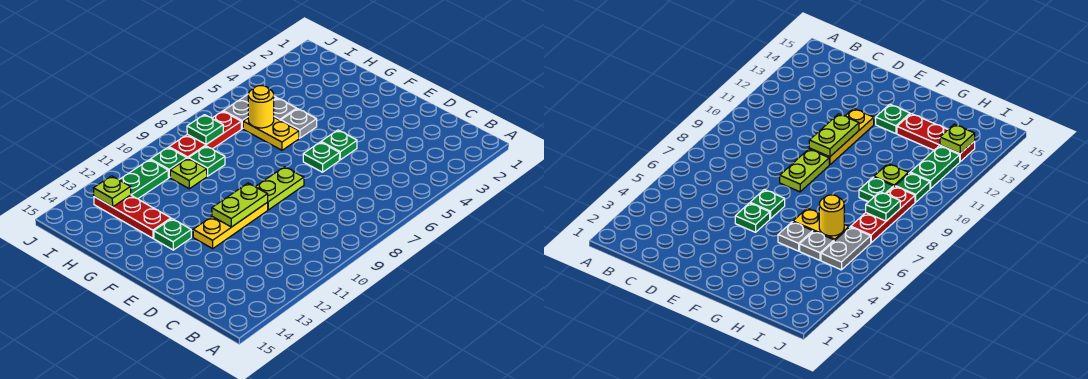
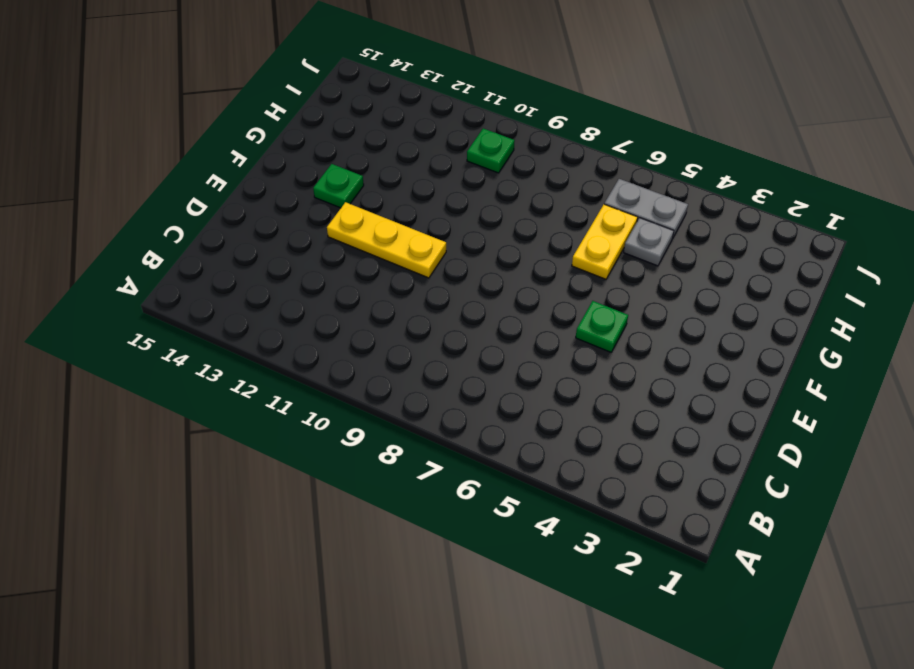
none -> green plate E6 level 1
none -> lime plate E8:E9 level 1
none -> grey plate G5 level 1

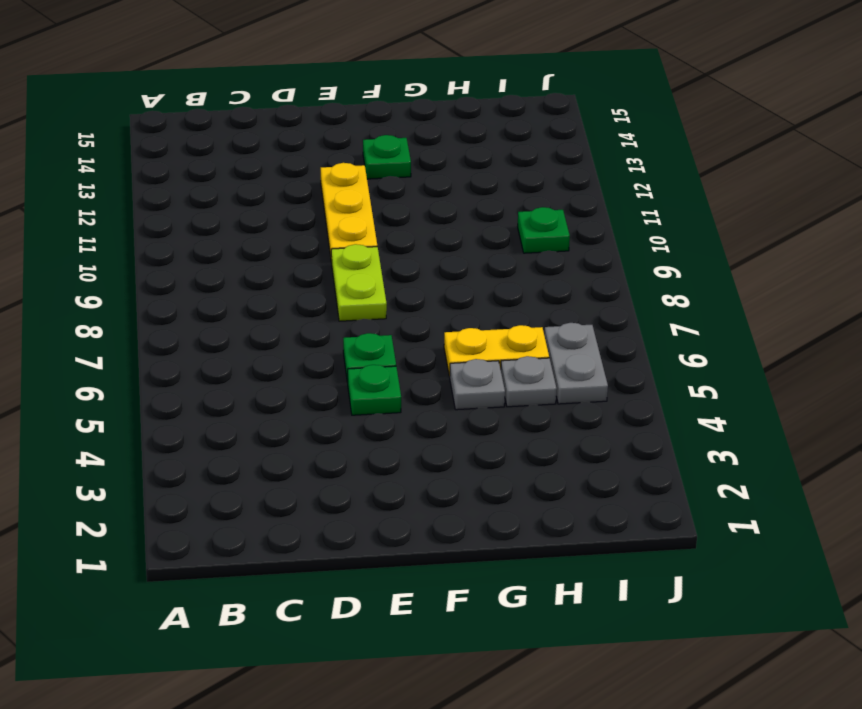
none -> red plate G13:I13 level 1
none -> green plate H9 level 1
none -> lime plate H10 level 1

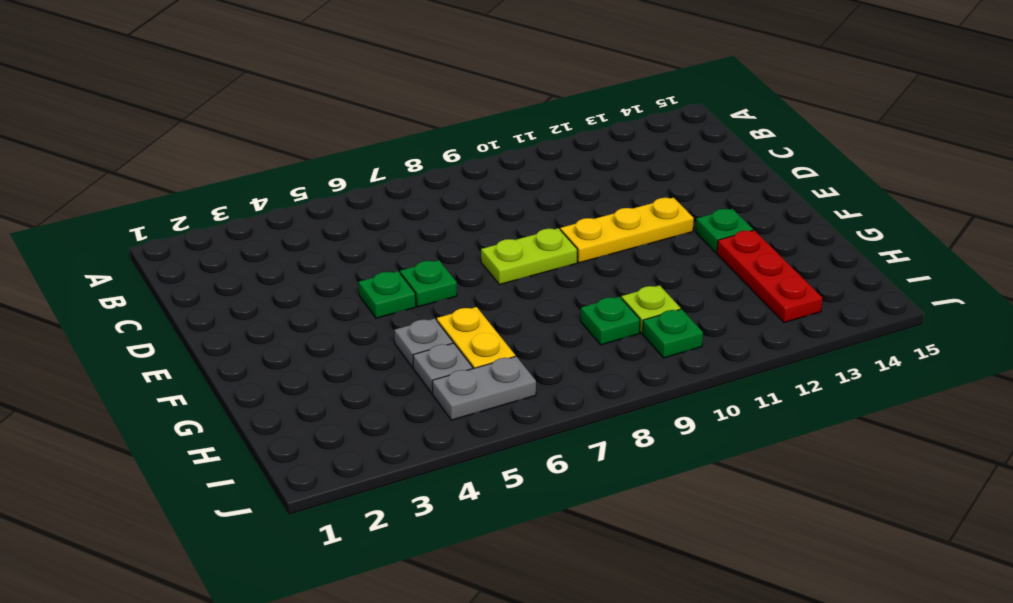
none -> red plate I7:I9 level 1
none -> green plate I11:I12 level 1
none -> lime plate E10:E11 level 2

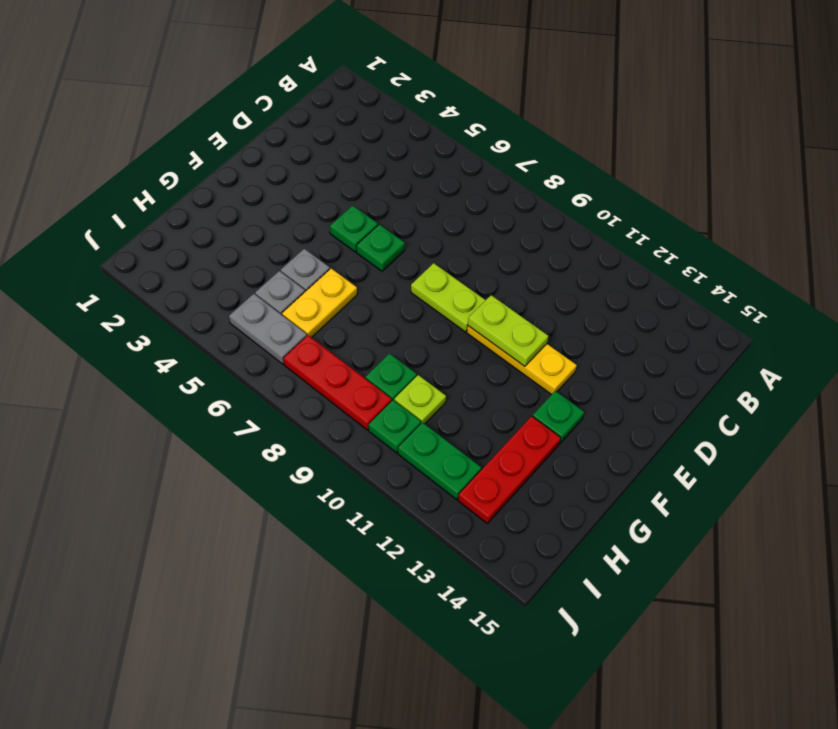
none -> yellow round brick H6 level 2
none -> green plate I8 level 2
none -> lime plate I13 level 2

